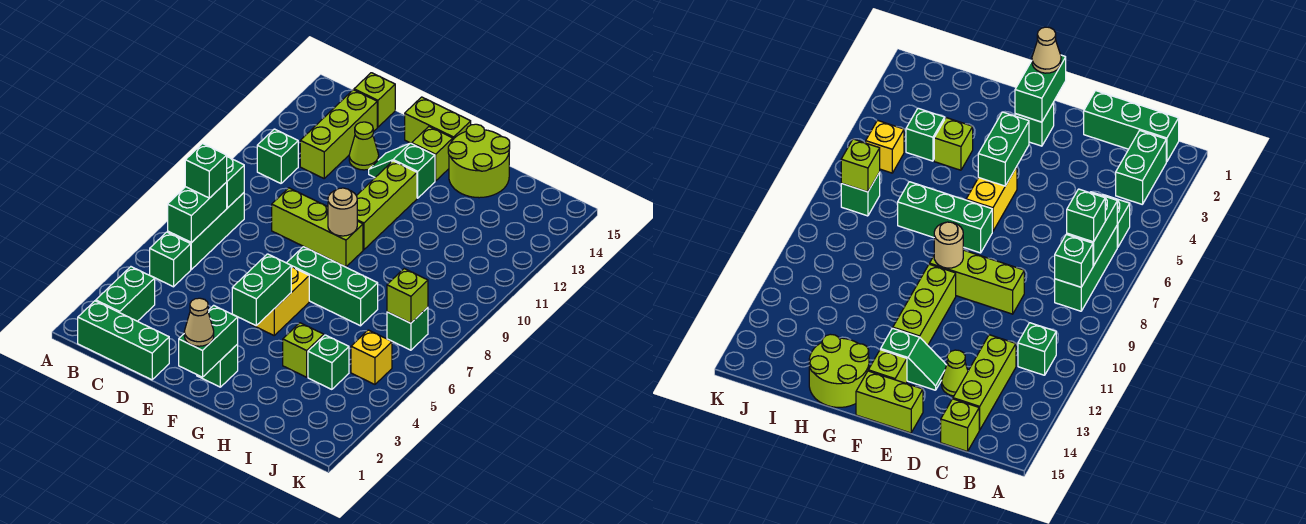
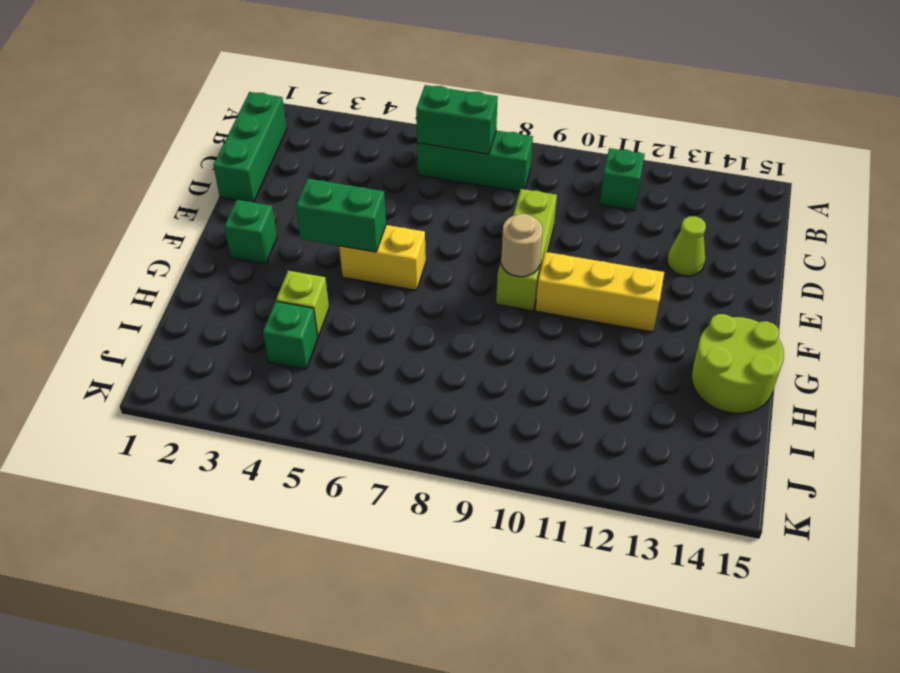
yellow brick F10:F12 level 1 -> lime brick F10:F12 level 1
none -> green brick B2:B3 level 1
none -> green brick B5 level 1
none -> lime brick C12:C14 level 1

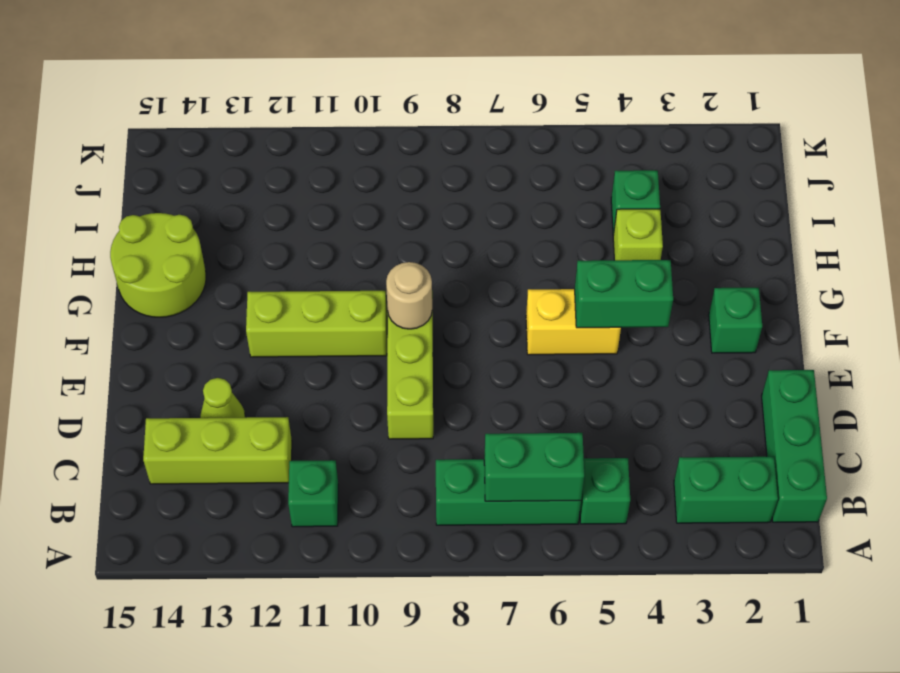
none -> lime brick C15 level 1
none -> green slope E13:F13 level 1 top F
none -> lime brick E15:F15 level 1

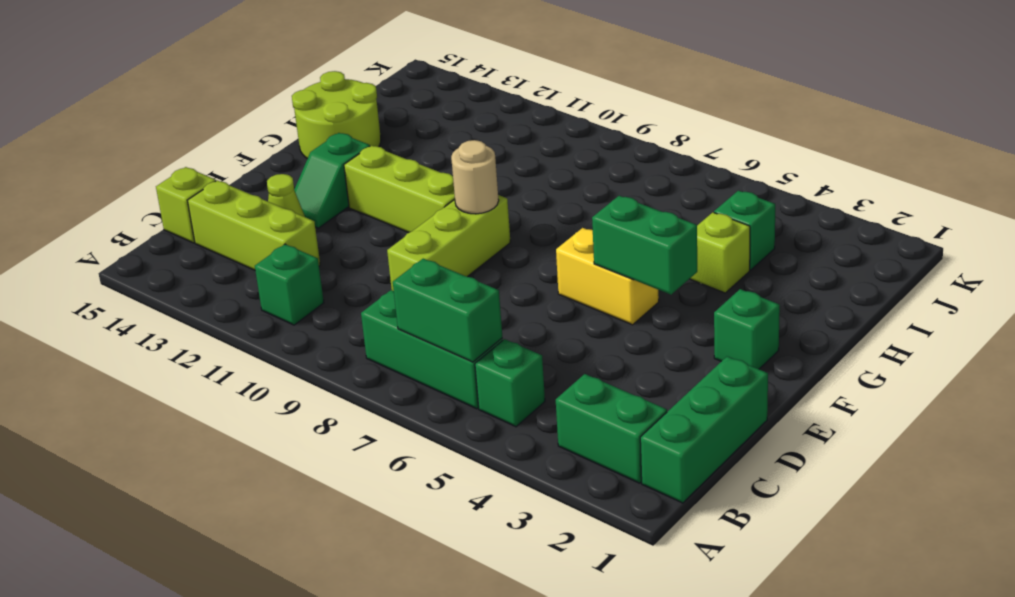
none -> lime brick E15:F15 level 1
none -> green brick F7:H7 level 1
none -> lime brick F14 level 1

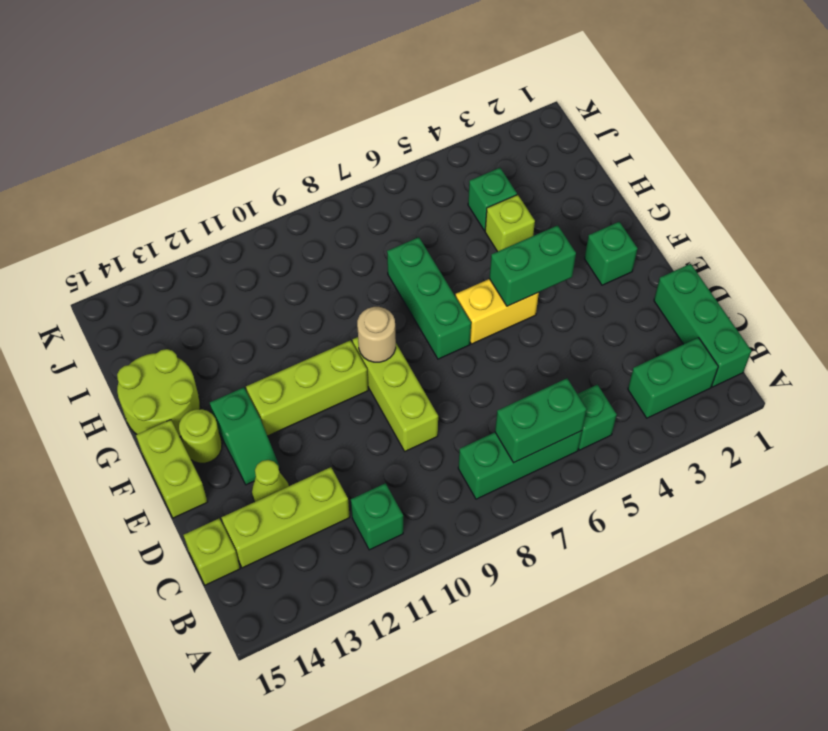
lime round brick F14 level 1 -> lime brick F14 level 1
none -> yellow brick J5 level 1
none -> green brick J7 level 1
none -> green brick B8 level 2

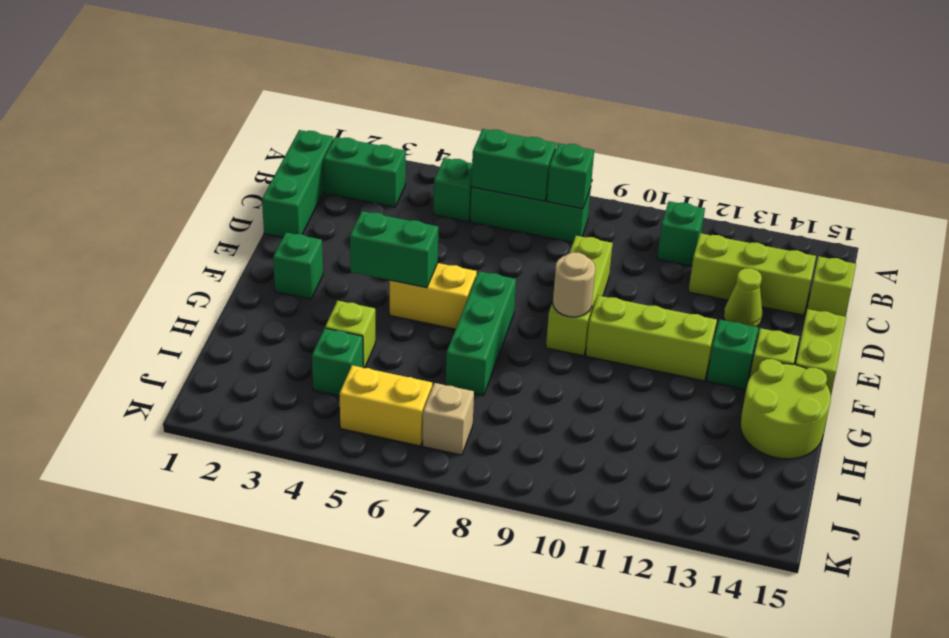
yellow brick J5:J6 level 1 -> yellow brick J5 level 1
tan brick J7 level 1 -> green brick J7 level 1
none -> green brick F1:F2 level 2
none -> lime brick J7 level 2
none -> green brick B7 level 3

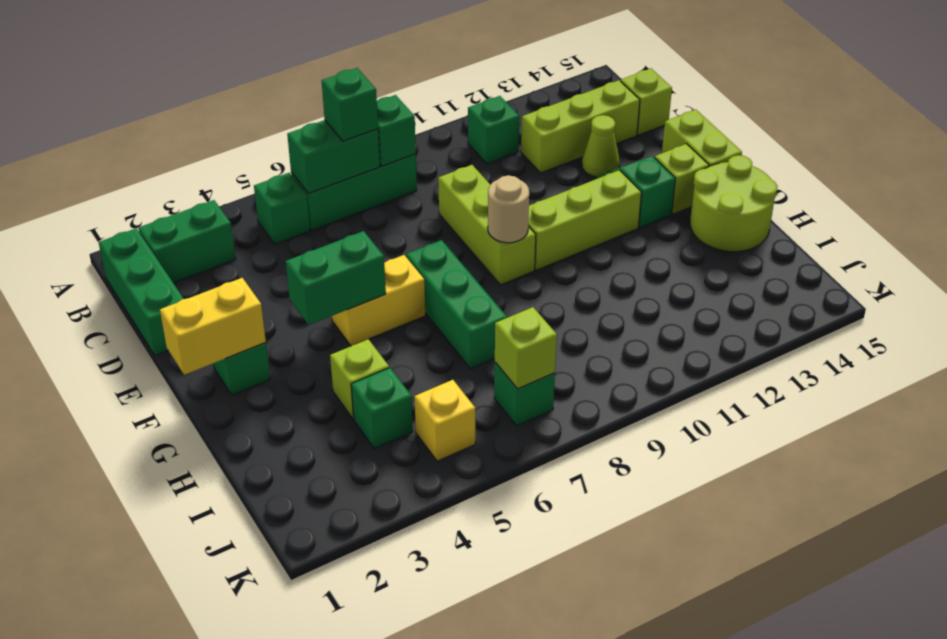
yellow brick F1:F2 level 2 -> green brick F1:F2 level 2
none -> tan cone F1 level 3

